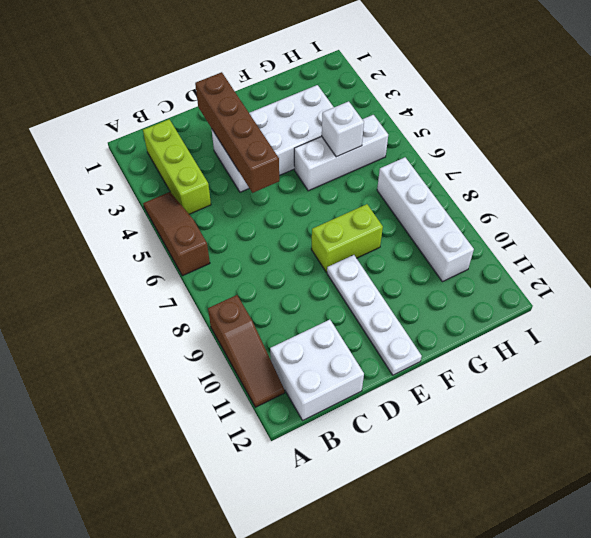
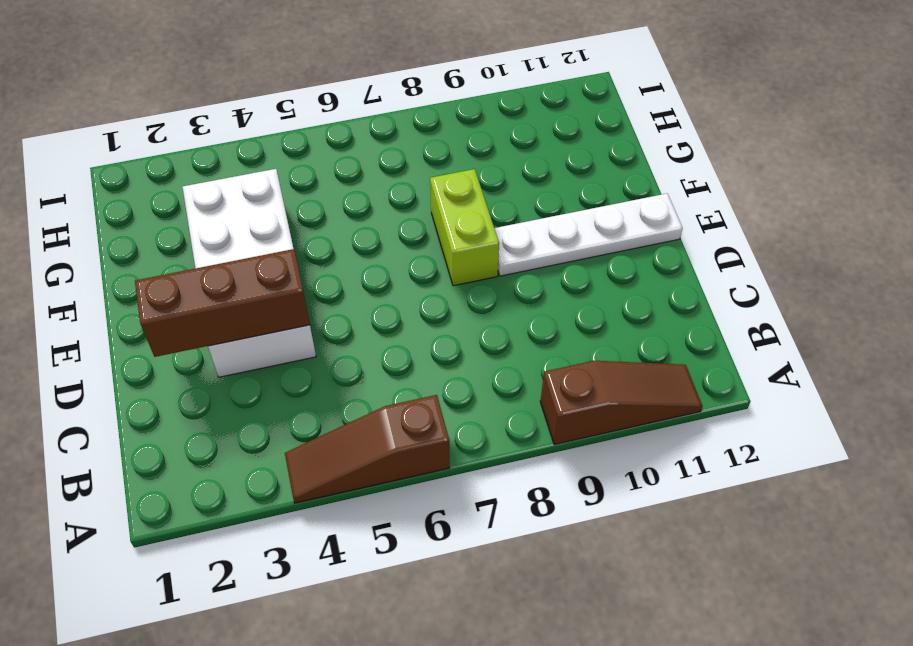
brown brick D2:D4 level 2 -> brown brick D2:D5 level 2
none -> lime brick B2:B4 level 1
none -> white brick B11:C12 level 1

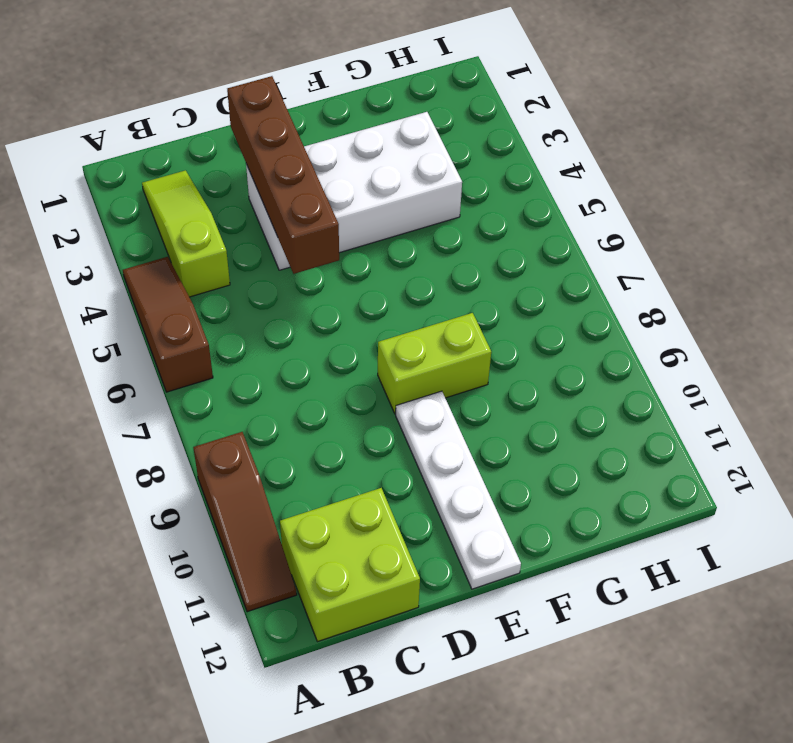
lime slope B2:B4 level 1 top 4 -> lime brick B2:B4 level 1
lime brick B11:C12 level 1 -> white brick B11:C12 level 1
none -> white brick F5:H5 level 1
none -> white brick H7:H10 level 1

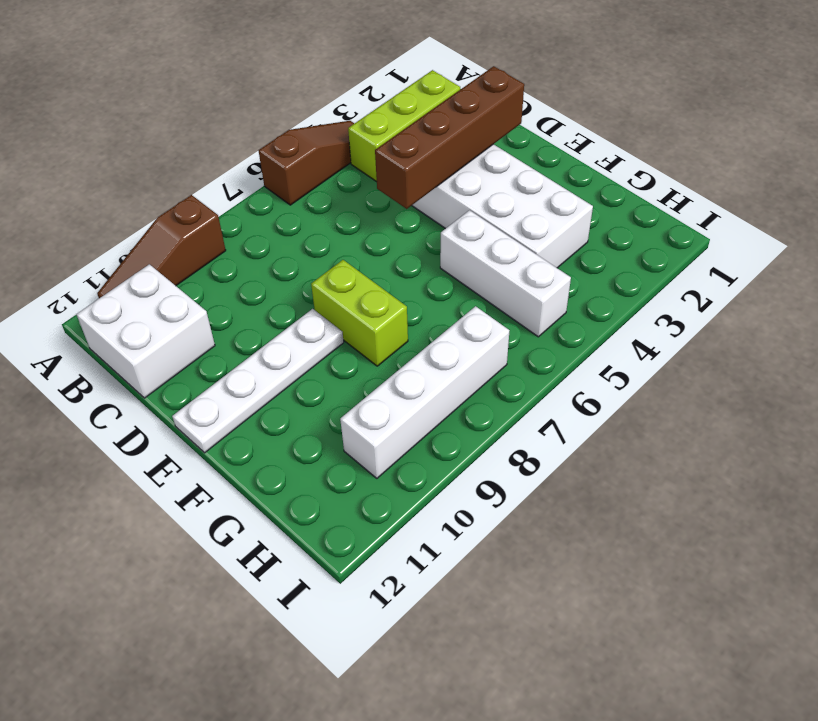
none -> white brick G5 level 2

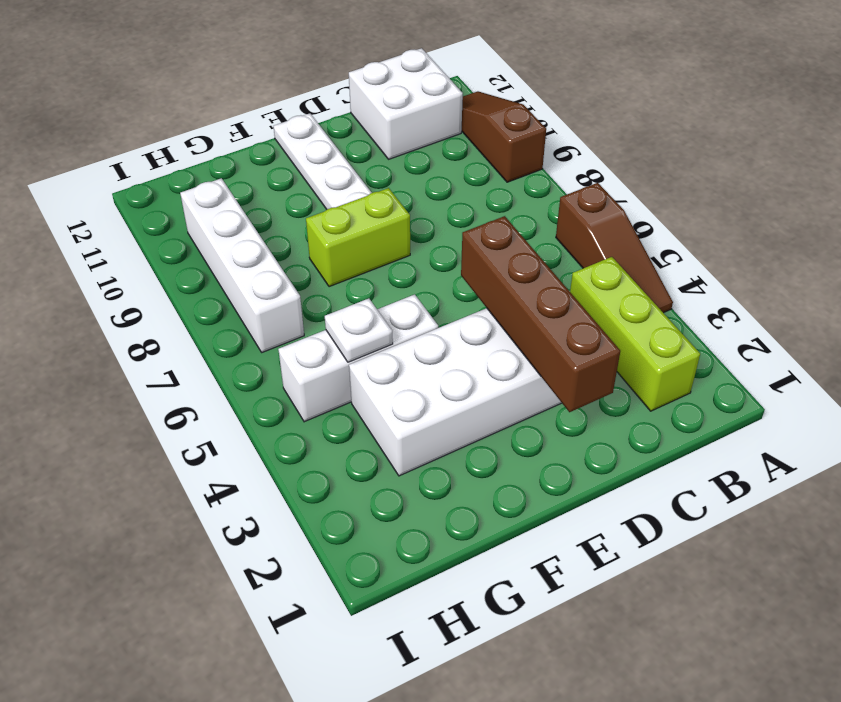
white plate G5 level 2 -> white brick G5 level 2

